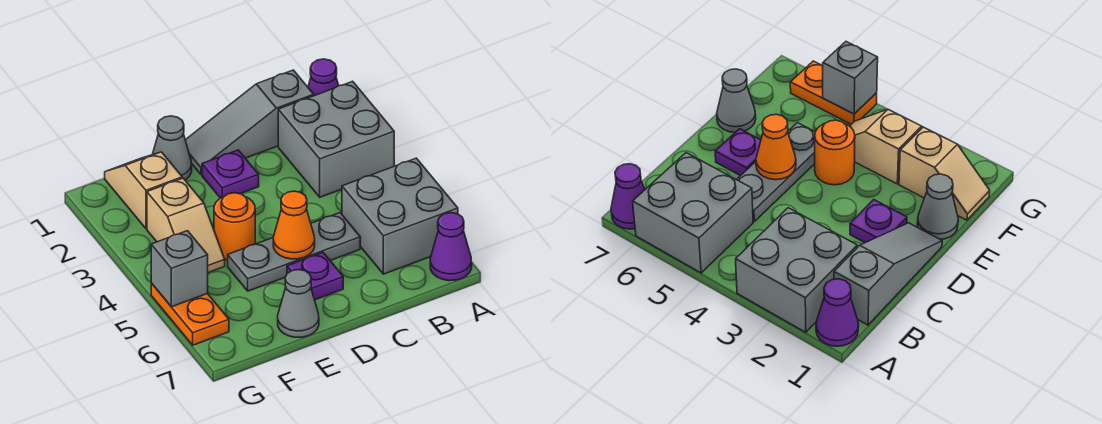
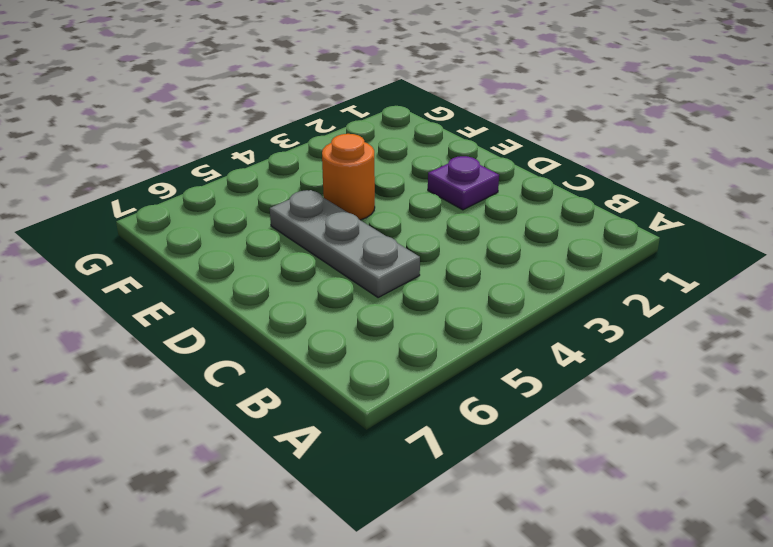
none -> purple cone A1 level 1
none -> grey brick A2:B3 level 1
none -> grey brick A5:B6 level 1

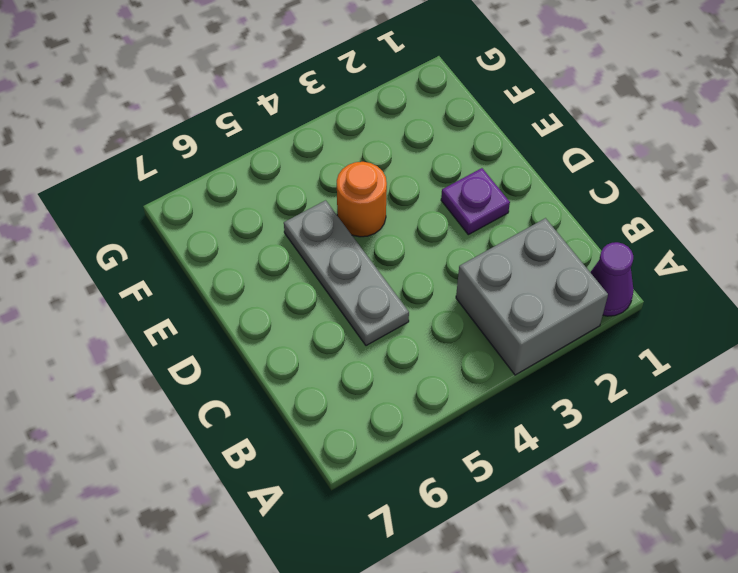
none -> grey brick A5:B6 level 1
none -> purple cone A7 level 1
none -> grey slope B1:D1 level 1 top B

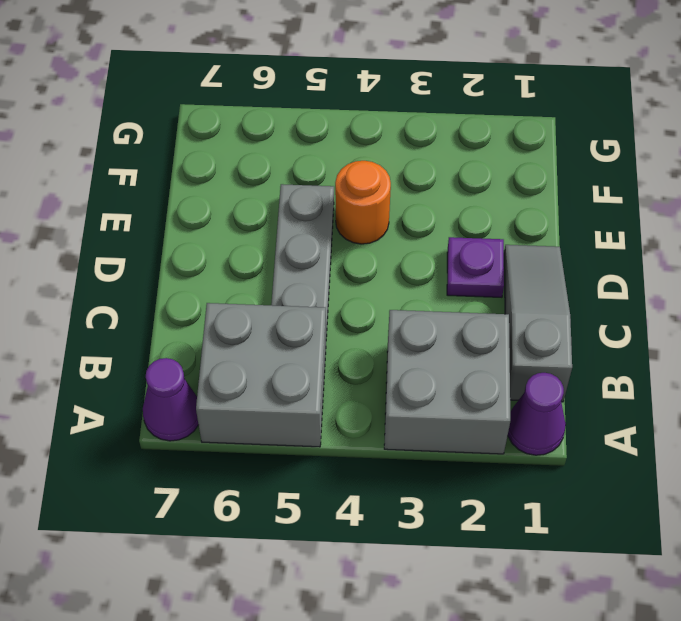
none -> purple plate D6 level 1
none -> grey cone E1 level 1
none -> grey cone E7 level 1

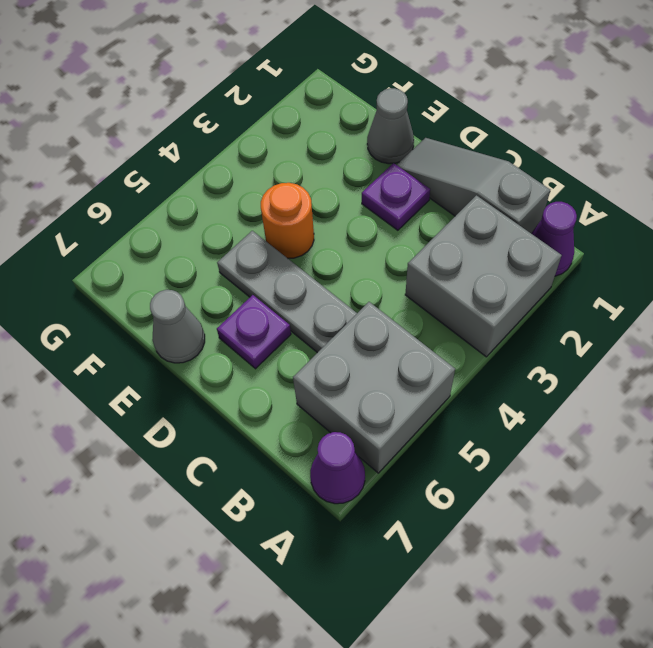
none -> tan slope F1:F2 level 1 top 2
none -> tan slope F3:F4 level 1 top 3
none -> orange plate G5:G6 level 1

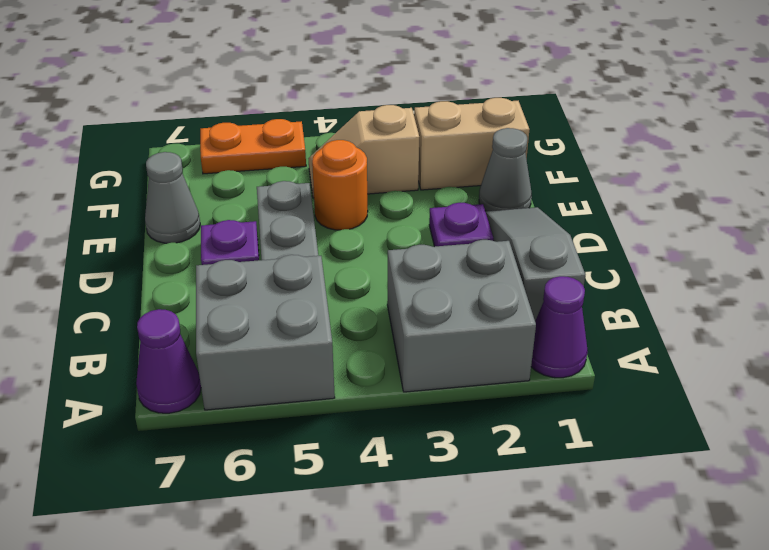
tan brick F1:F2 level 1 -> tan slope F1:F2 level 1 top 2
none -> orange cone D5 level 2
none -> grey brick G5 level 2

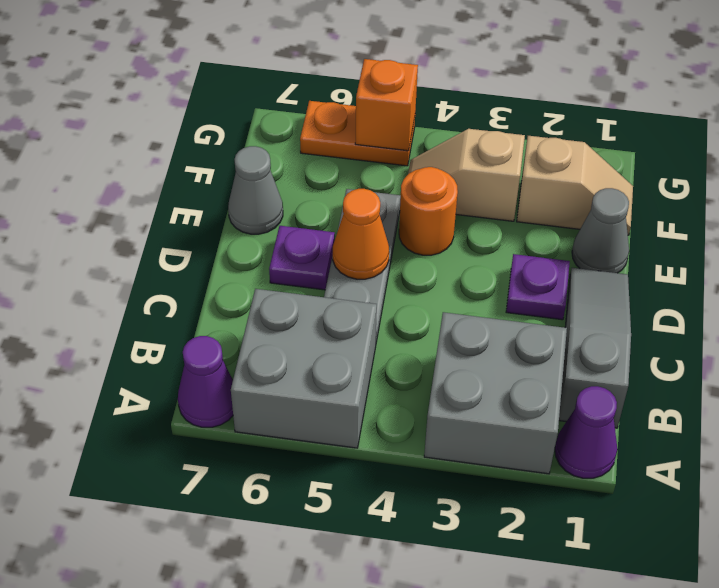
orange brick G5 level 2 -> grey brick G5 level 2

